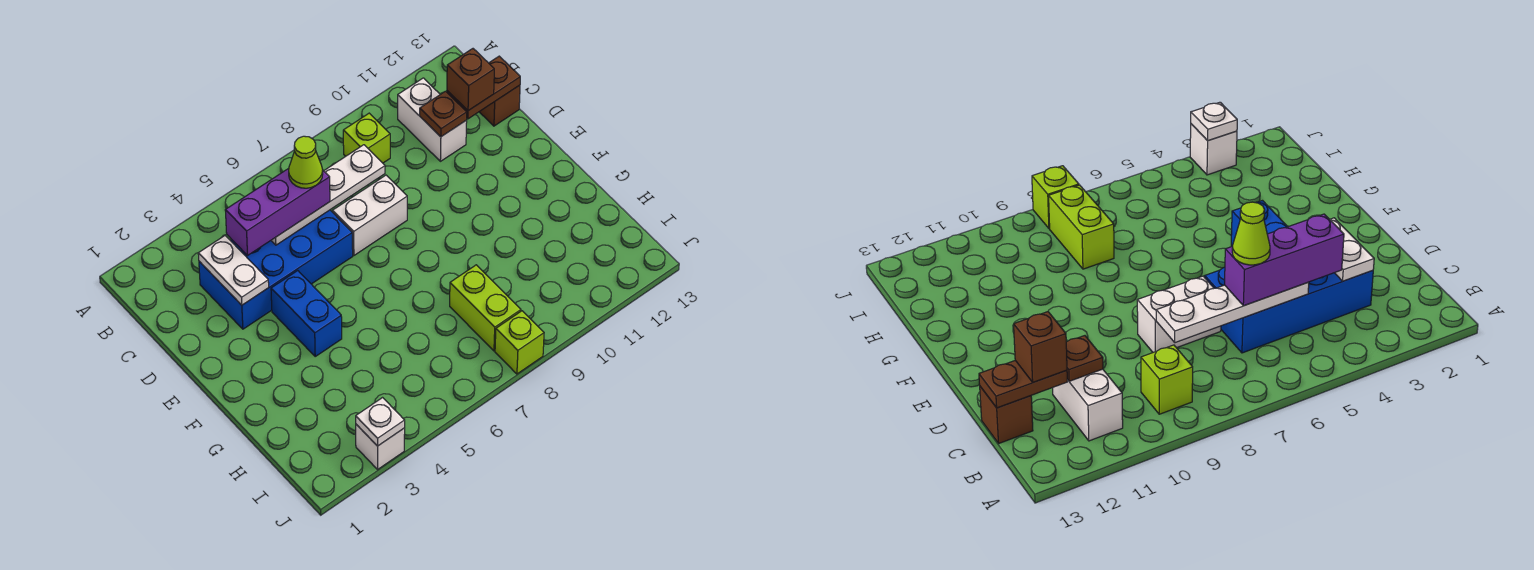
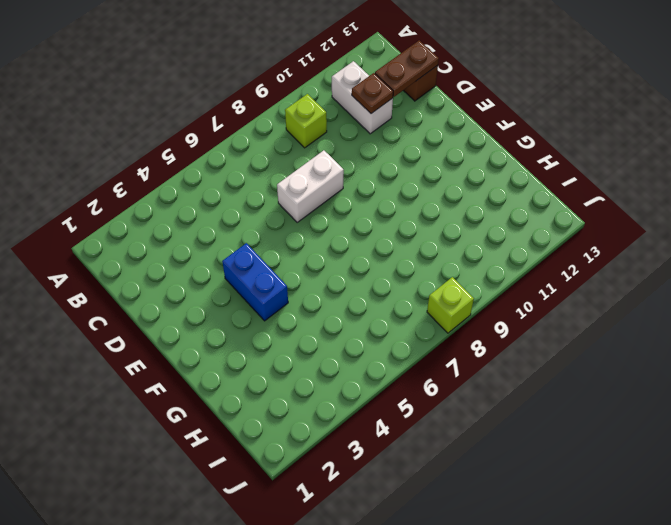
none -> blue brick C3:D6 level 1
none -> lime brick H8:I8 level 1
none -> white brick J3 level 1

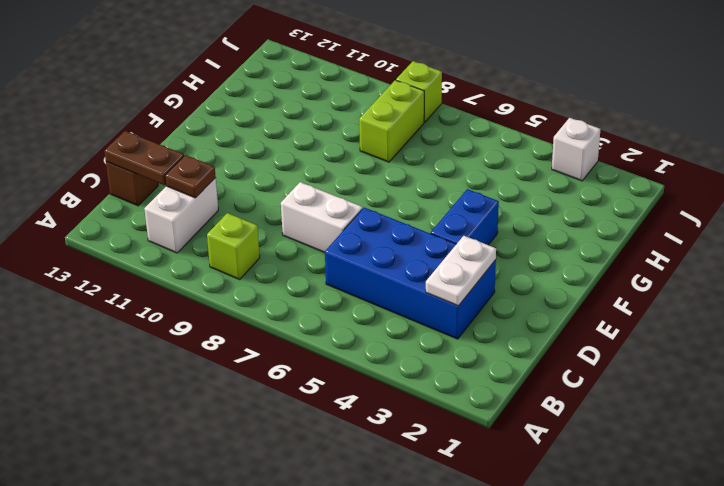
none -> white plate C5:C8 level 2
none -> white plate J3 level 2
none -> purple brick C4:C6 level 3

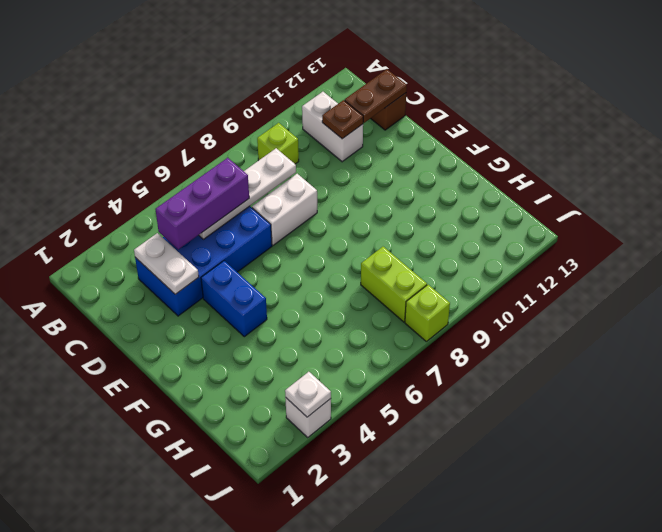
none -> brown brick C12 level 3
none -> lime cone C6 level 4

